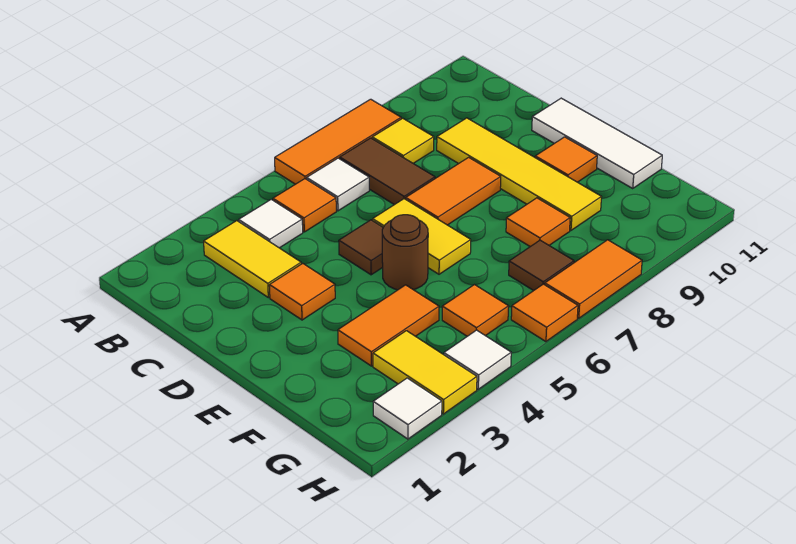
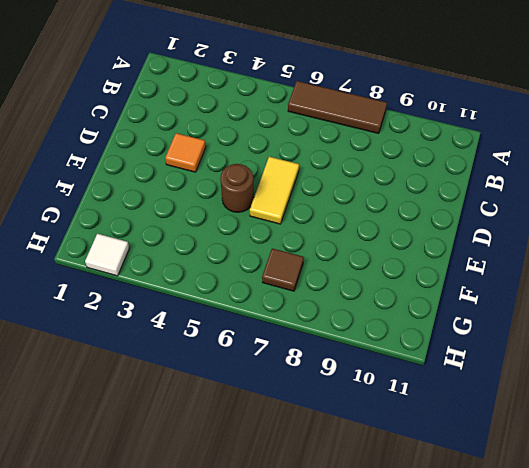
brown tile A6:A8 level 1 -> orange tile A6:A8 level 1
none -> yellow tile B3:C3 level 1
none -> white tile B4 level 1
none -> orange tile B5 level 1

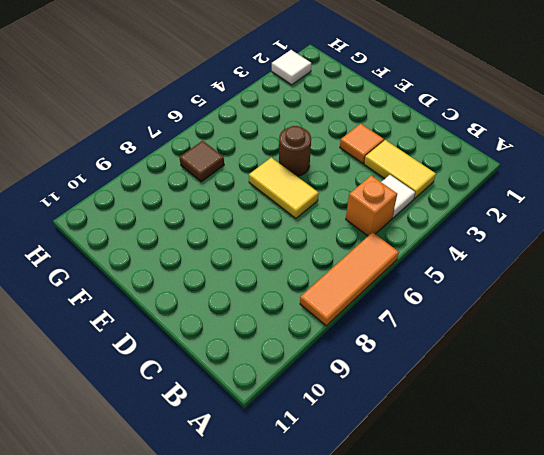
orange brick B5 level 1 -> orange tile B5 level 1
none -> white tile B6 level 1
none -> brown tile B7:C7 level 1
none -> yellow tile B8 level 1

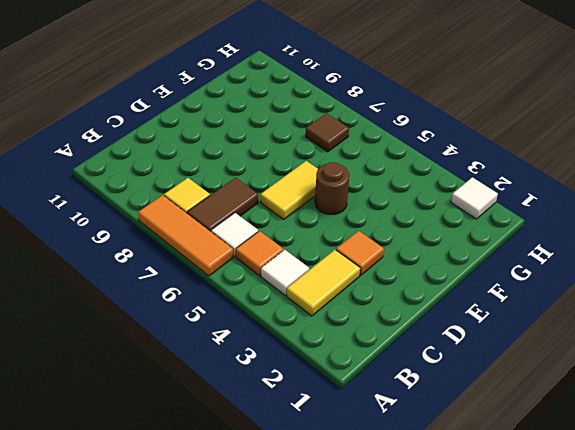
none -> yellow tile C9:F9 level 1
none -> brown tile D5 level 1
none -> orange tile D7:D8 level 1

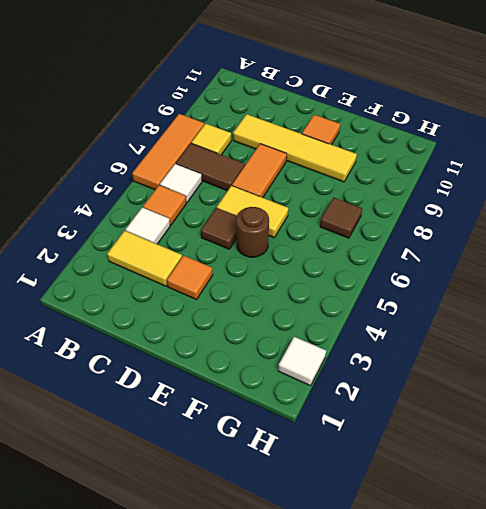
none -> white tile D11:F11 level 1
none -> orange tile F3:F4 level 1
none -> orange tile F8 level 1

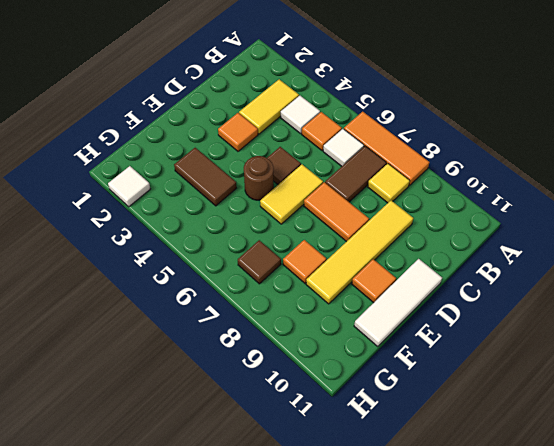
brown tile F3:F4 level 1 -> orange tile F3:F4 level 1
none -> yellow tile G3:H3 level 1
none -> orange tile G5 level 1
none -> white tile H4 level 1

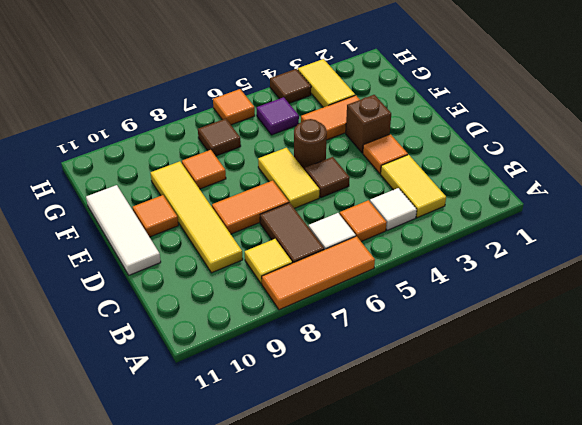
brown brick E3 level 1 -> none
purple tile G5 level 1 -> orange tile G5 level 1
brown tile H4 level 1 -> white tile H4 level 1
none -> white tile H2 level 1
none -> orange tile H7:H8 level 1

